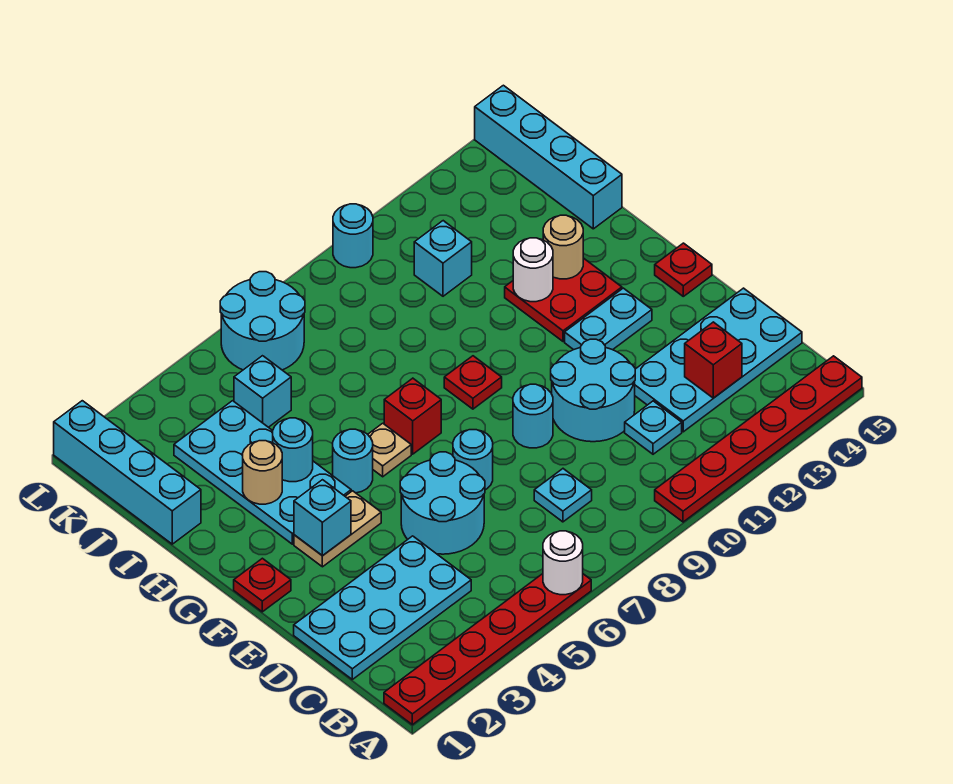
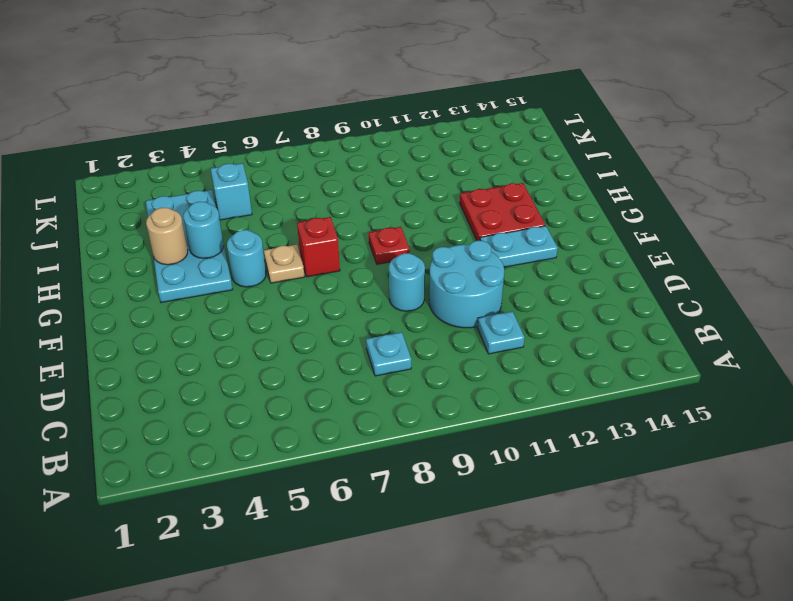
none -> red plate A1:A6 level 1
none -> red plate A10:A15 level 1
none -> cyan plate C1:D4 level 1
none -> cyan plate C12:D15 level 1

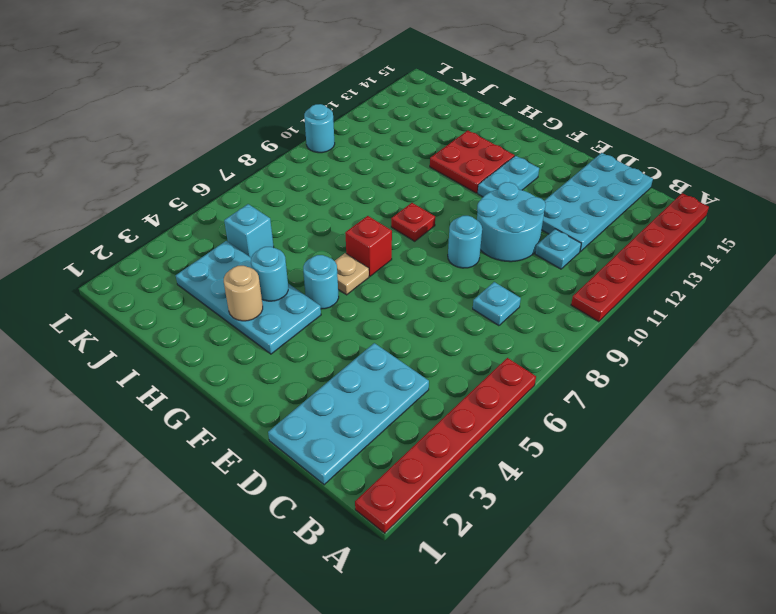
none -> cyan round brick D5:E6 level 1
none -> cyan round brick E7 level 1
none -> red plate F1 level 1
none -> tan plate F3:F4 level 1

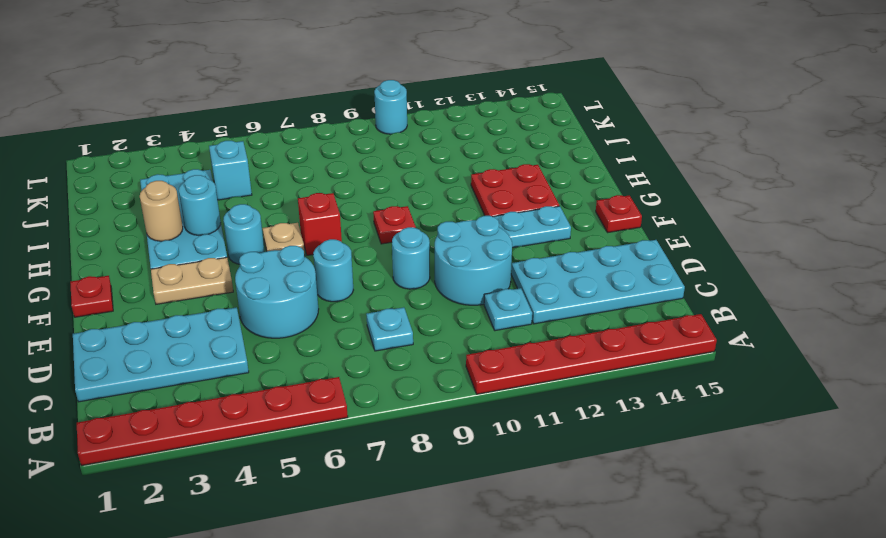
none -> cyan brick I1:L1 level 1
none -> cyan brick I15:L15 level 1
none -> cyan brick J11 level 1
none -> cyan round brick K6:L7 level 1

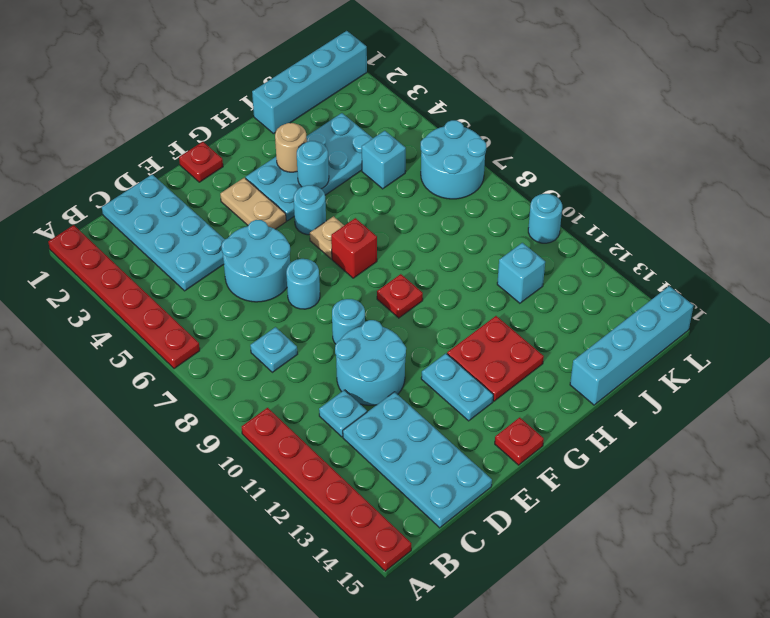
none -> white round brick A6 level 2
none -> red brick C13 level 2
none -> cyan brick F3 level 2
none -> white round brick H12 level 2

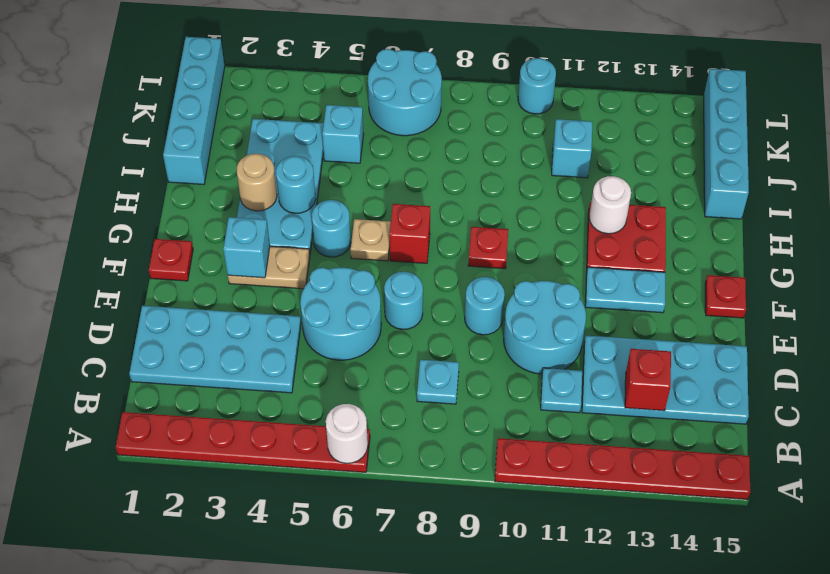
none -> tan round brick H13 level 2

